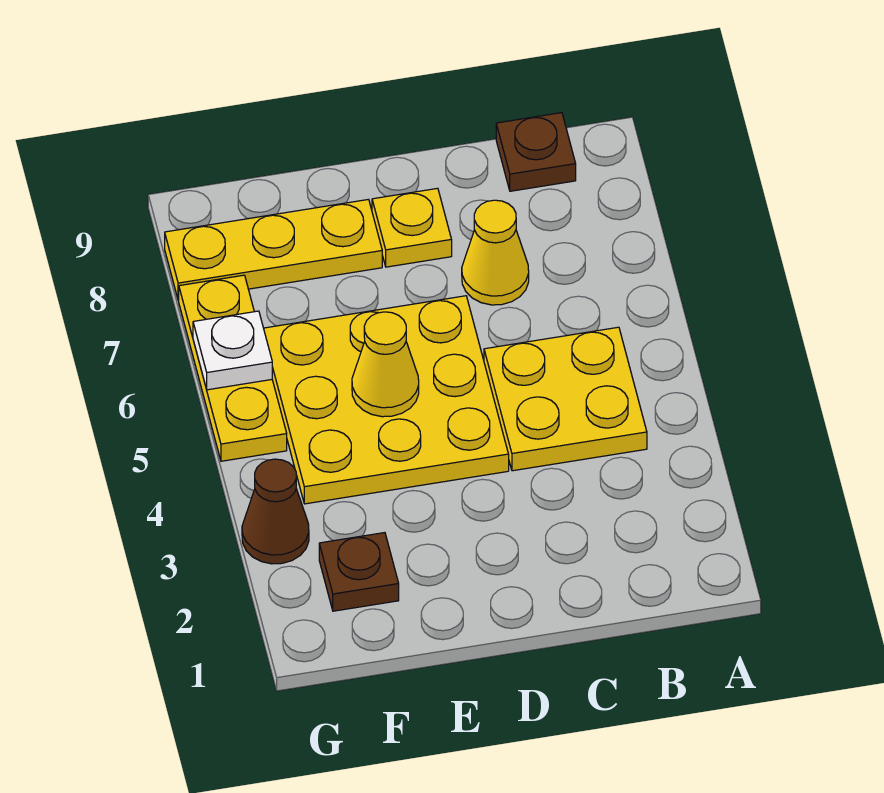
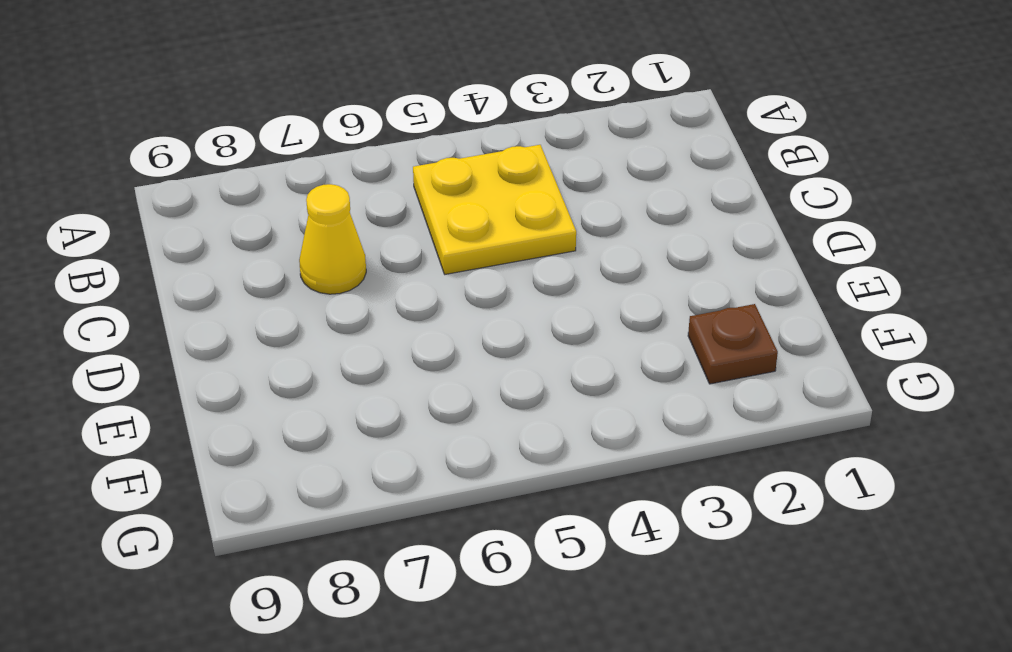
none -> brown plate B9 level 1
none -> yellow plate D4:F6 level 1

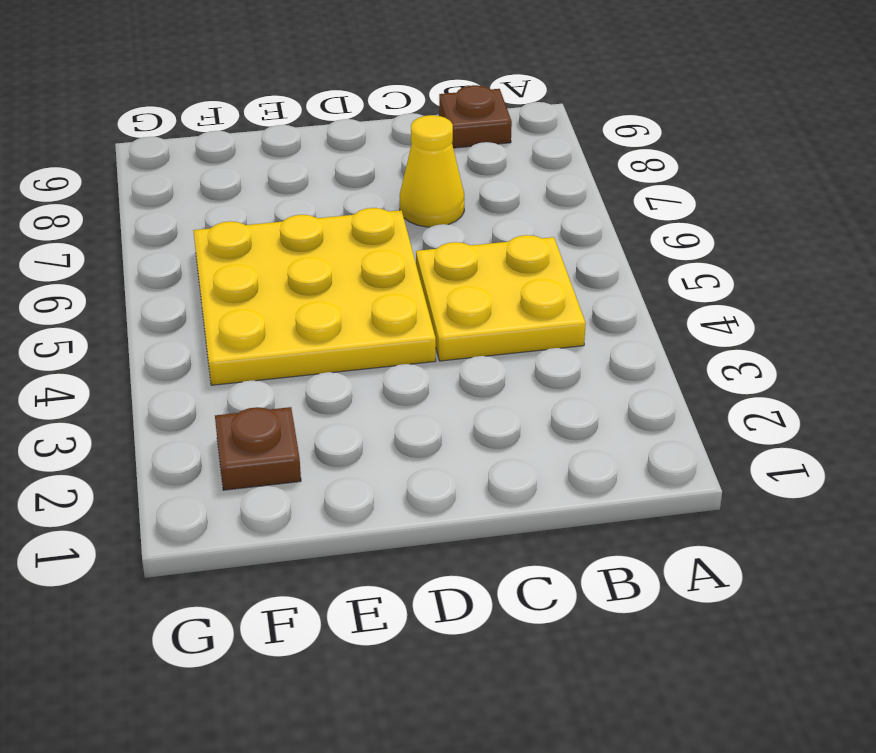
none -> yellow plate D8 level 1
none -> yellow plate E8:G8 level 1

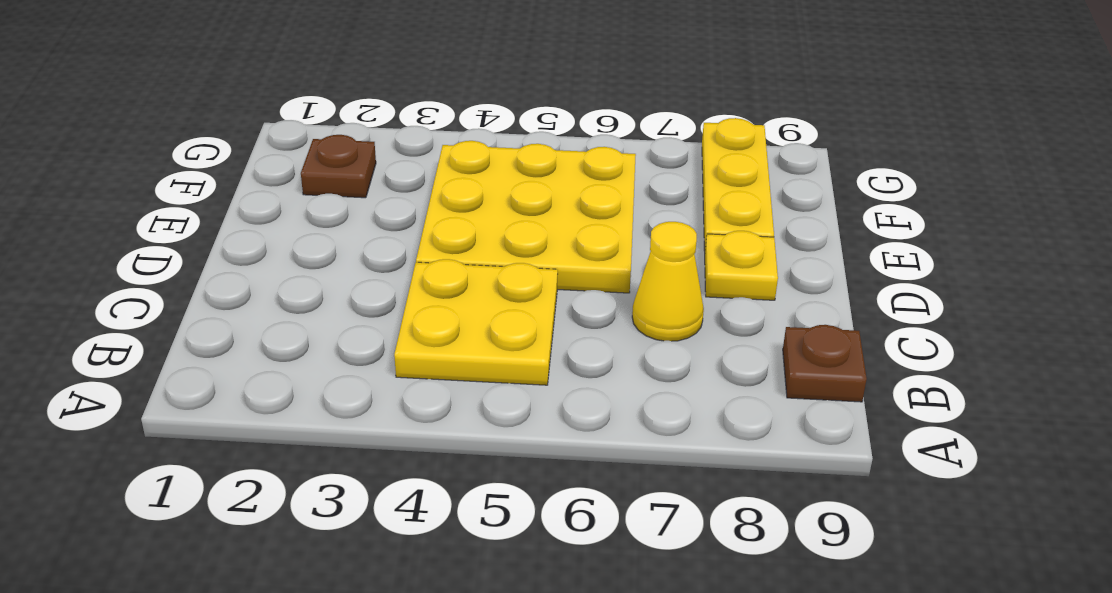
none -> brown cone G3 level 1
none -> yellow plate G5:G7 level 1

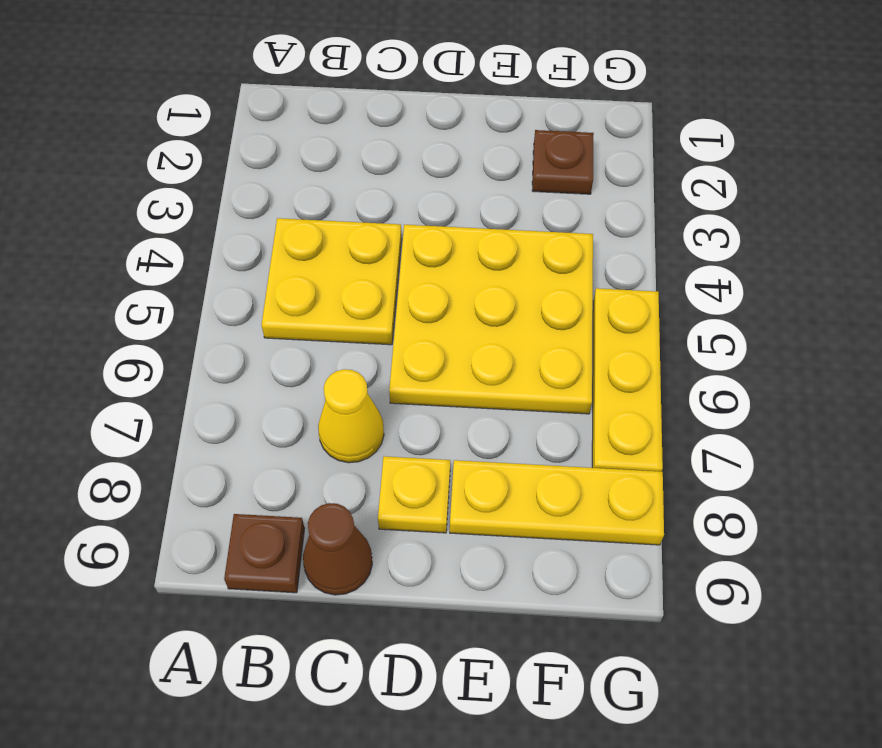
brown cone C9 level 1 -> brown cone G3 level 1
none -> yellow cone E5 level 2
none -> white plate G6 level 2

